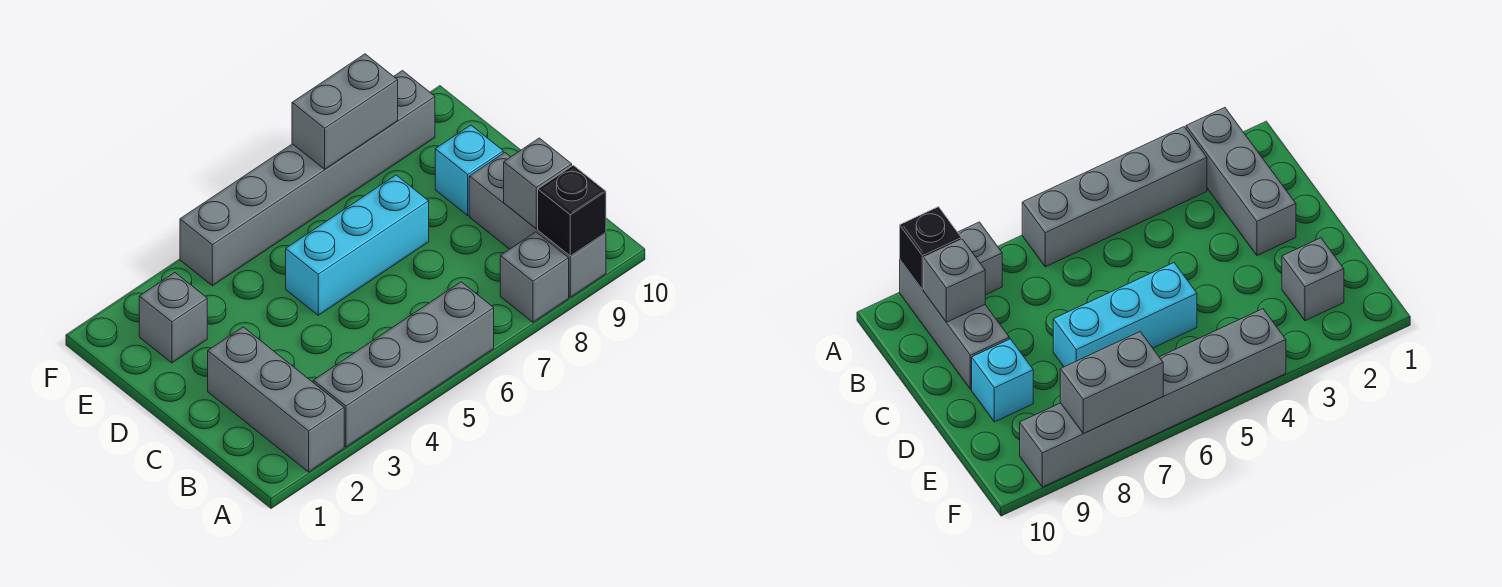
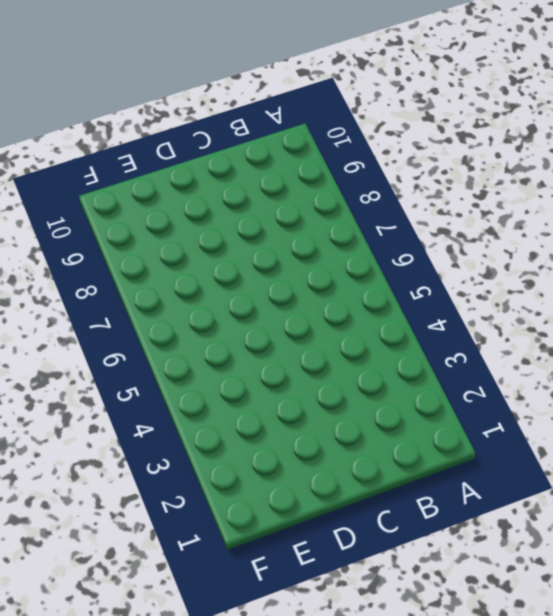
none -> grey brick A2:C2 level 1
none -> grey brick A3:A6 level 1

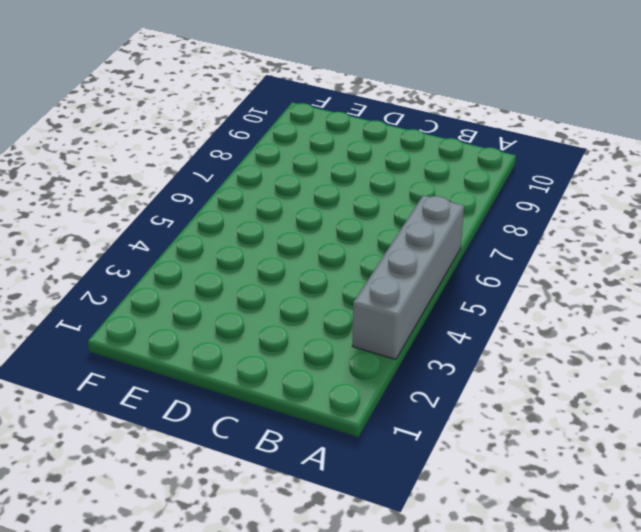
none -> grey brick A2:C2 level 1
none -> grey brick A8 level 1

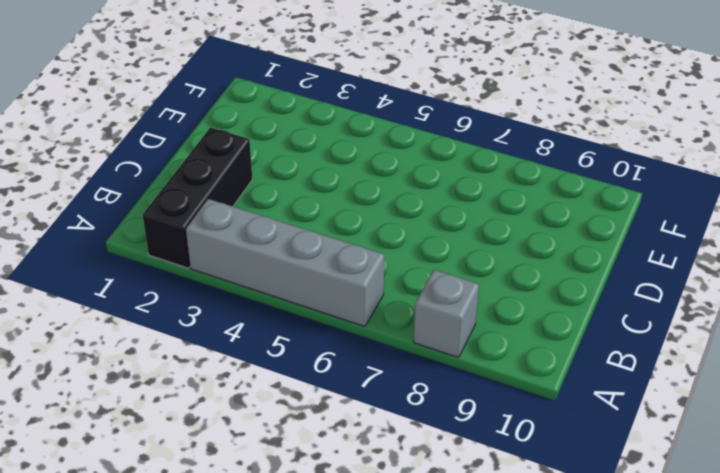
black brick A2:C2 level 1 -> grey brick A2:C2 level 1
none -> grey brick A9:C9 level 1
none -> cyan brick D5:D7 level 1

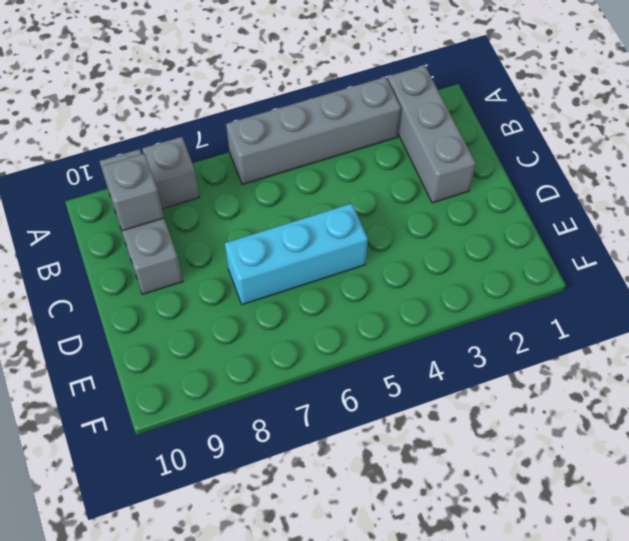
none -> cyan brick D9 level 1
none -> grey brick E2 level 1

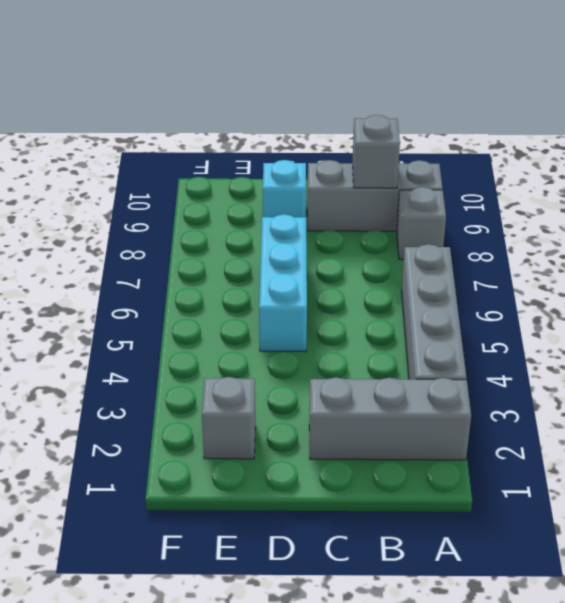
none -> grey brick F4:F9 level 1
none -> black brick A9 level 2

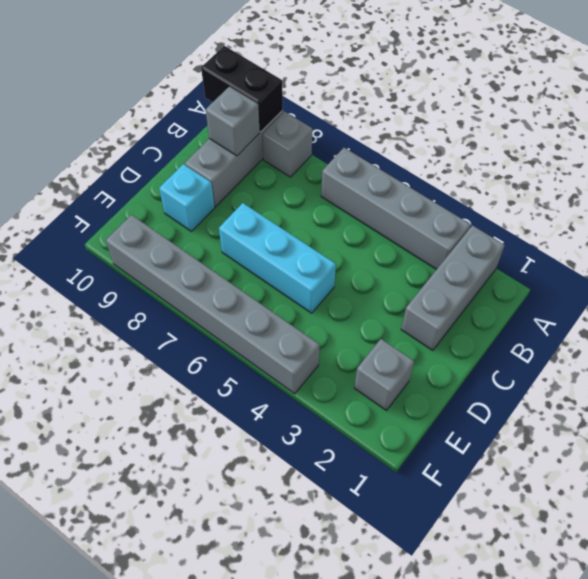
black brick A9:A10 level 2 -> black brick A9 level 2
none -> grey brick F7:F8 level 2

